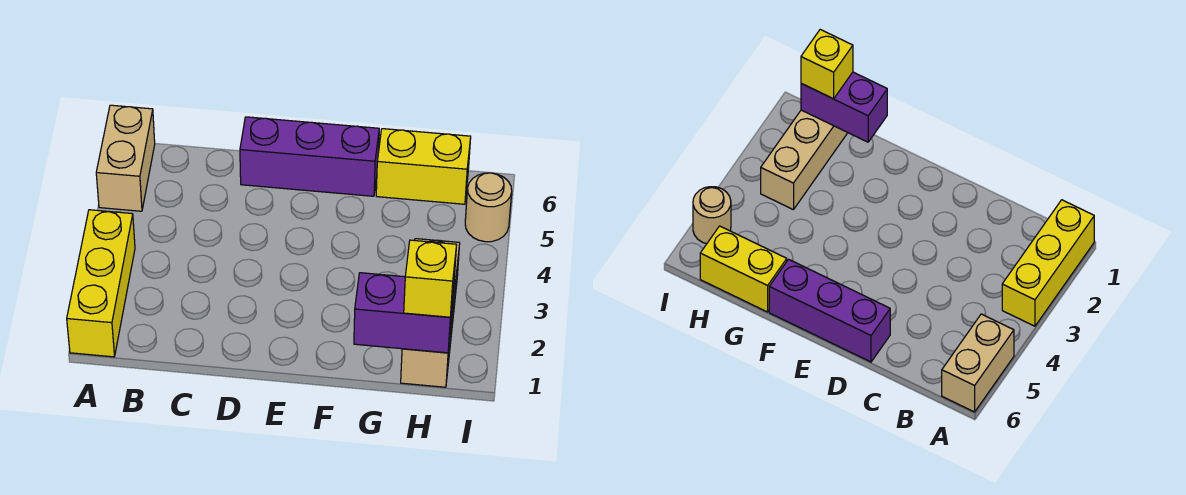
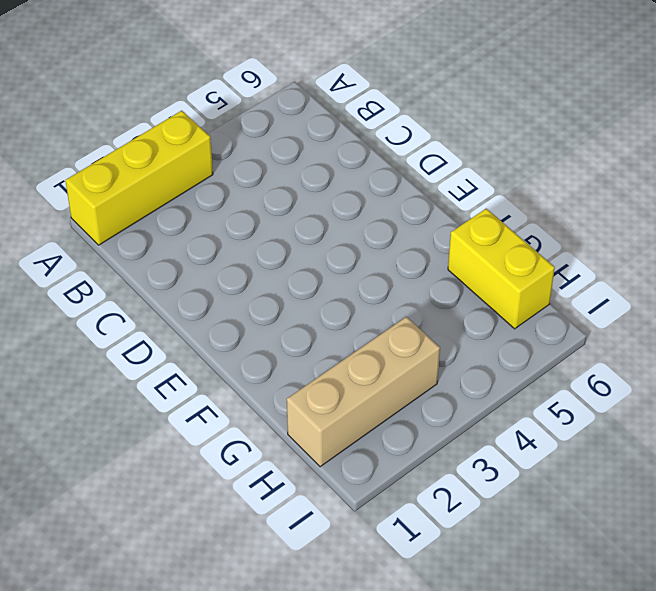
none -> tan brick A5:A6 level 1
none -> purple brick D6:F6 level 1

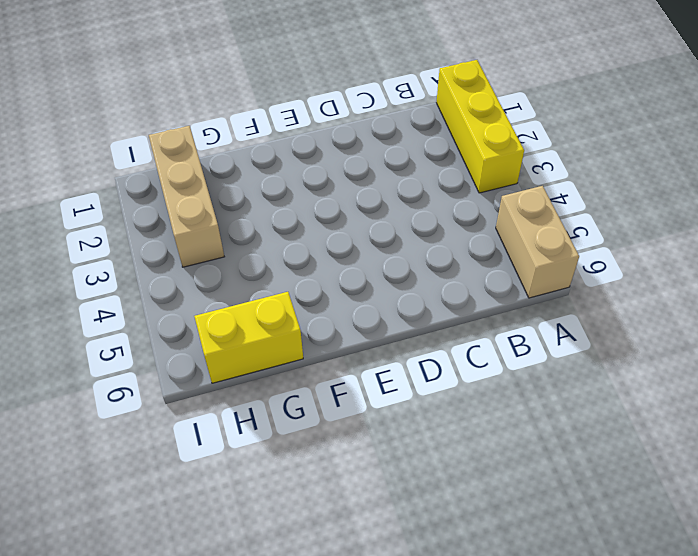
none -> purple brick D6:F6 level 1
none -> tan round brick I5 level 1

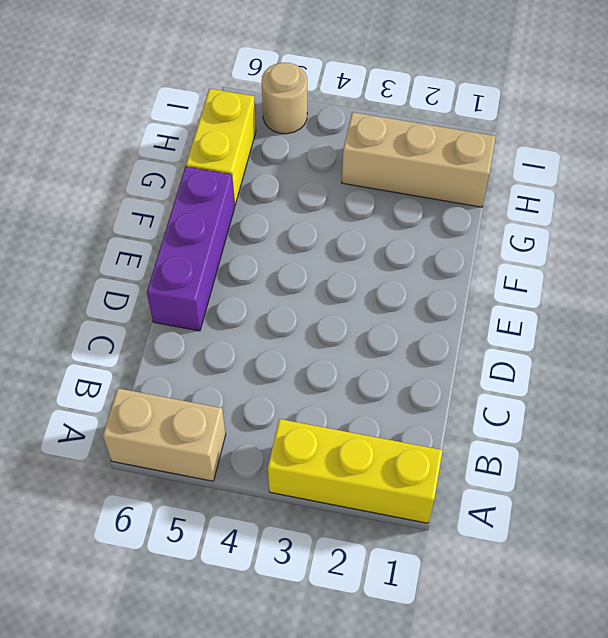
none -> purple brick G1:H1 level 2
none -> yellow brick H1 level 3

